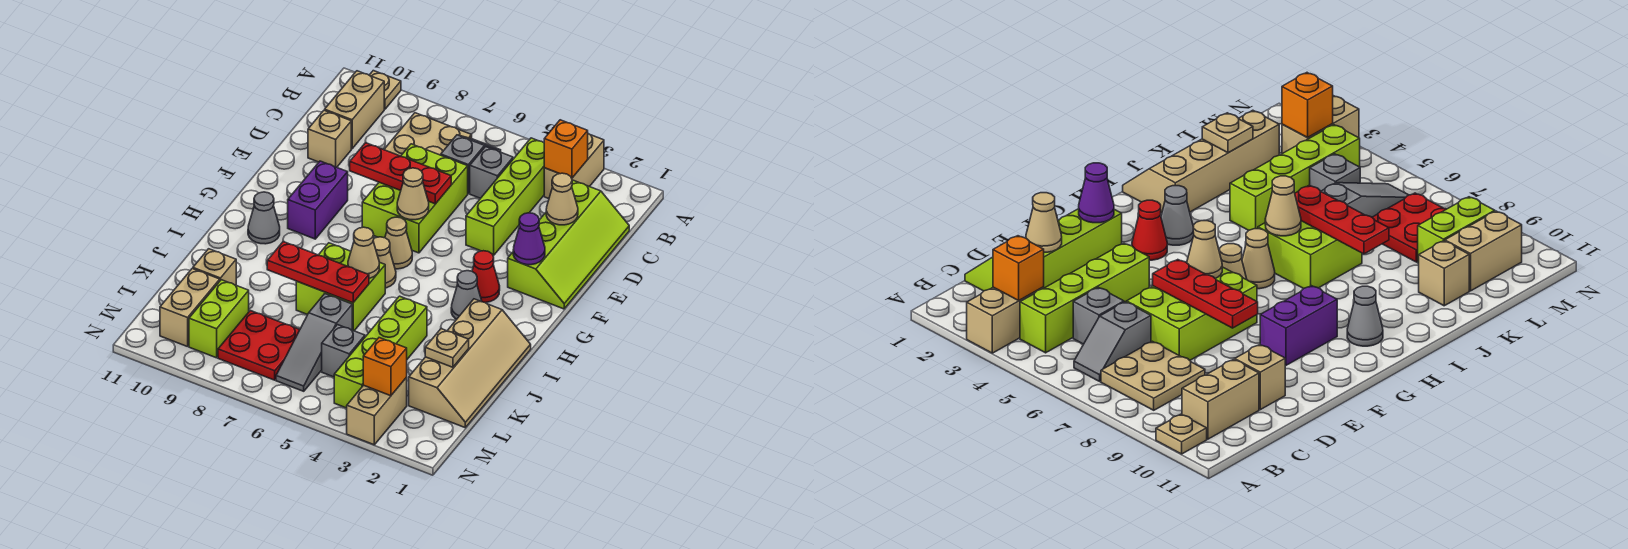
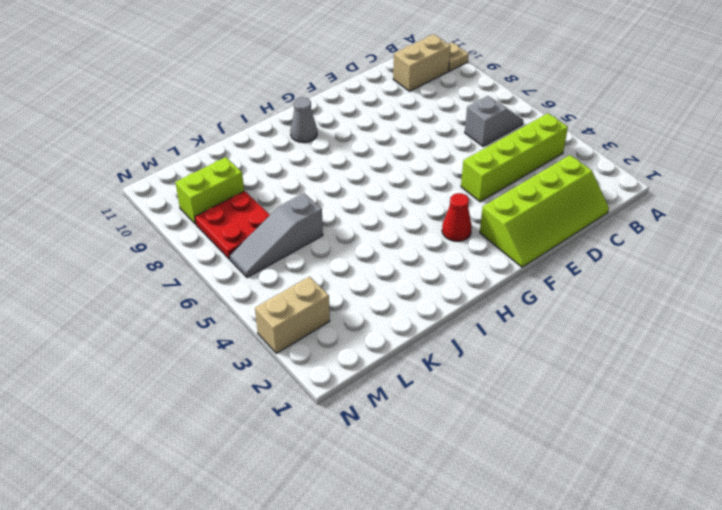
none -> tan brick A3:B3 level 1
none -> tan plate B7:C8 level 1
none -> grey brick C5 level 1
none -> lime brick D6:F7 level 1

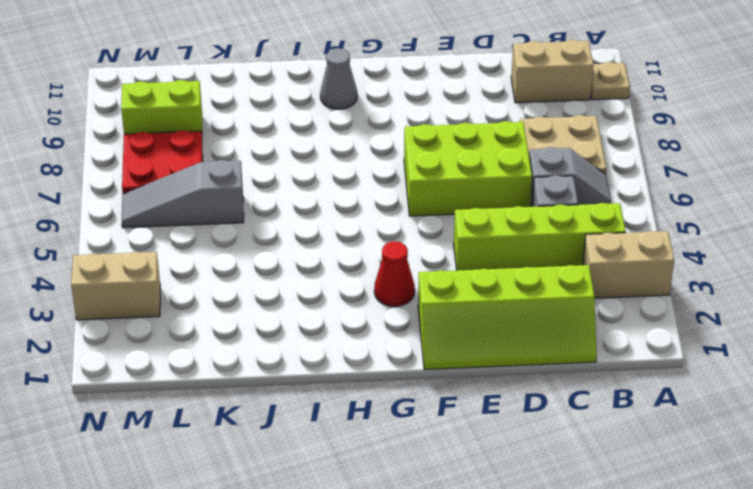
none -> tan brick D10 level 1
none -> purple brick F9:G9 level 1
none -> tan cone G6 level 1
none -> grey cone H3 level 1

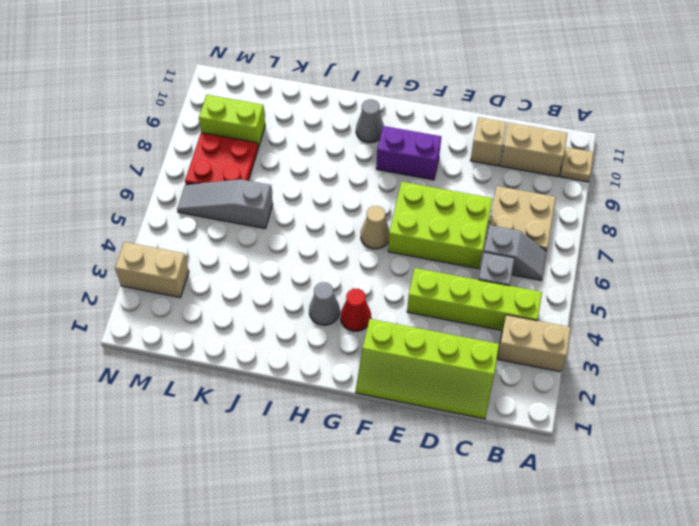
none -> tan cone H6 level 1
none -> tan slope I1:L2 level 1 top 2
none -> lime brick I6:J7 level 1
none -> lime brick J4:M4 level 1

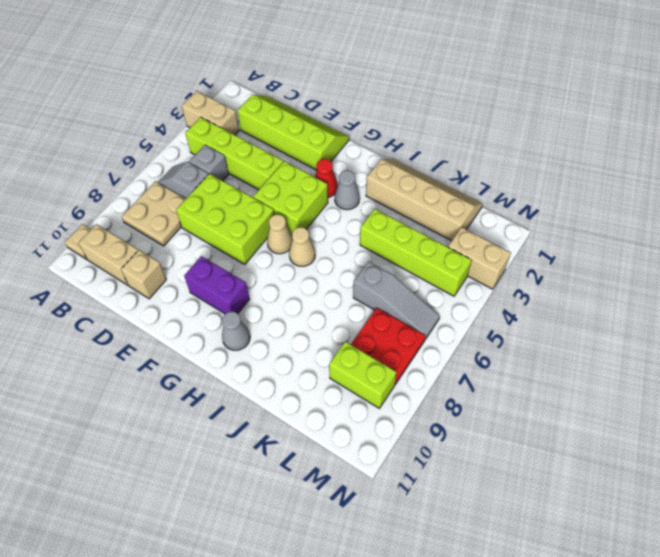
lime brick F4:G5 level 1 -> lime brick I6:J7 level 1
none -> tan brick K10 level 1
none -> grey brick L5 level 1
none -> tan brick L10:M10 level 1
none -> orange brick B3 level 2

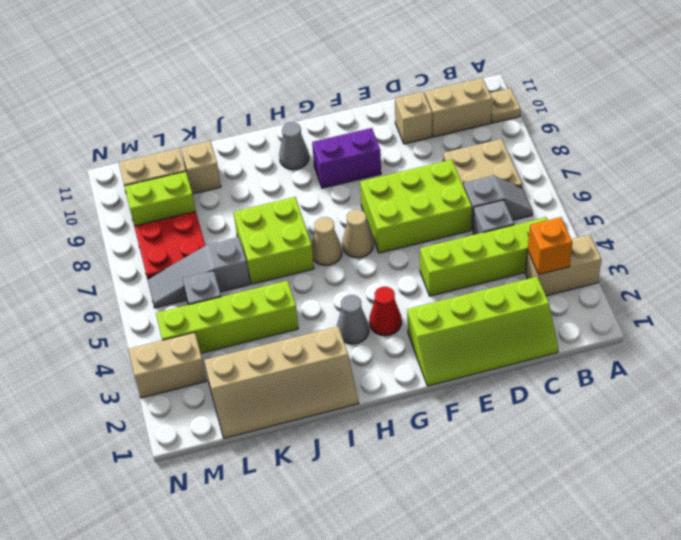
none -> tan cone D2 level 2
none -> red plate E6:E8 level 2
none -> purple cone F2 level 2
none -> tan cone F6 level 2

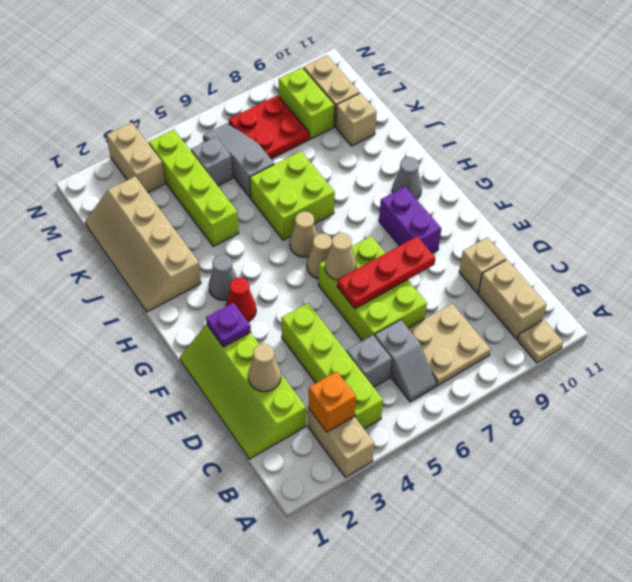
purple plate F2 level 2 -> purple cone F2 level 2
none -> tan cone I6 level 2
none -> red plate J6:J8 level 2
none -> tan plate K2 level 2
none -> orange brick M3 level 2

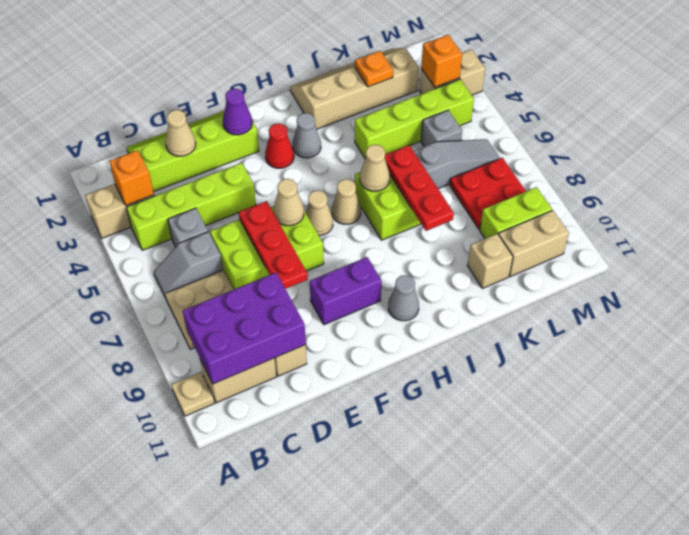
purple brick B9:D10 level 2 -> none
orange plate K2 level 2 -> tan plate K2 level 2

